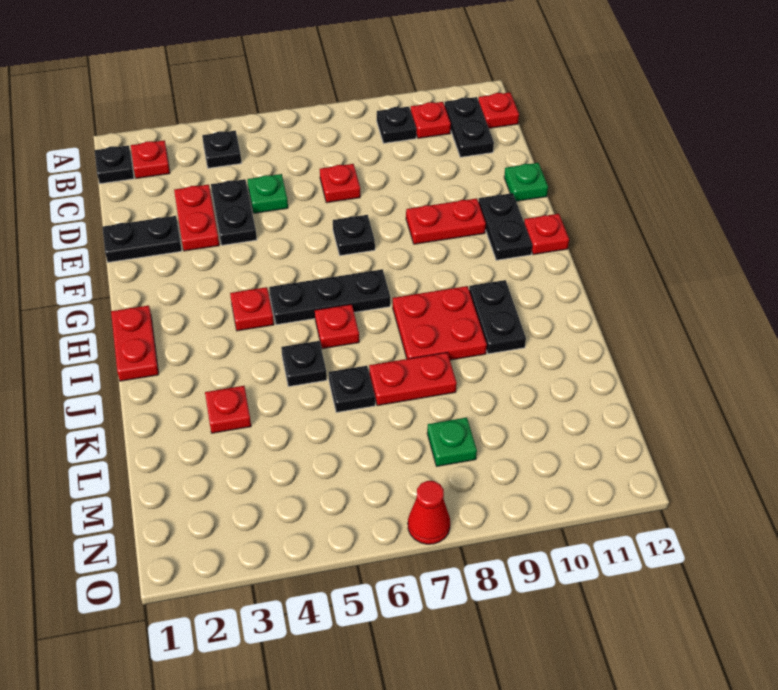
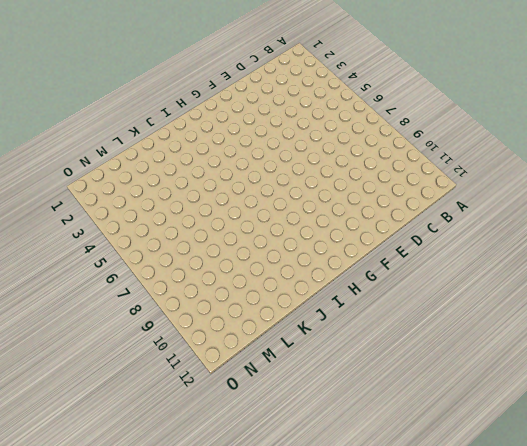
none -> black plate B1 level 1
none -> red plate B2 level 1
none -> black plate B4 level 1

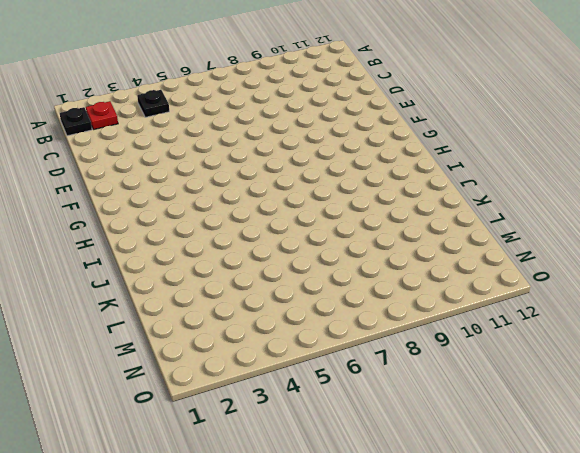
none -> black plate B9 level 1
none -> red plate B10 level 1
none -> black plate B11:C11 level 1

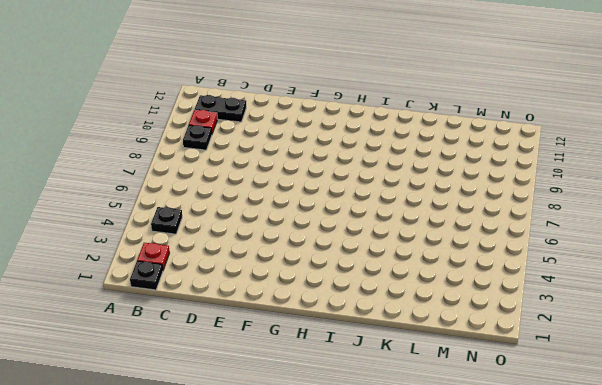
none -> red plate B12 level 1
none -> red plate D3:E3 level 1
none -> black plate D4:E4 level 1

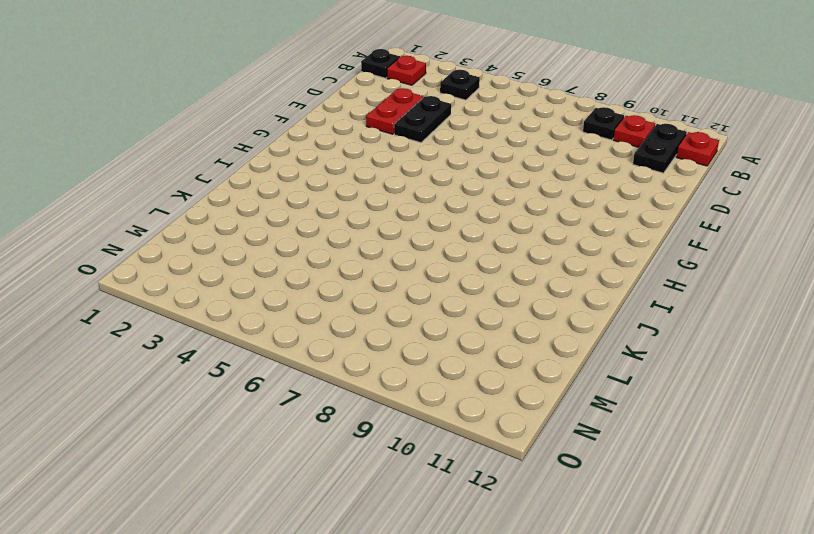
none -> green plate D5 level 1
none -> red plate D7 level 1
none -> black plate E1:E2 level 1

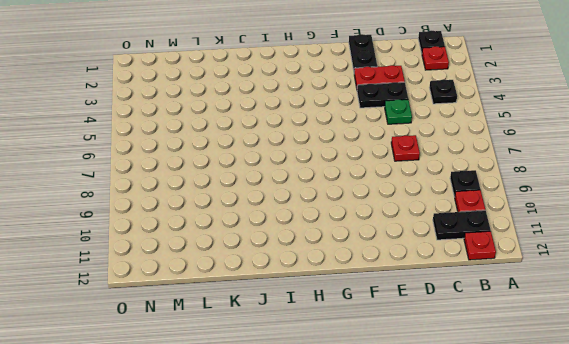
none -> green plate E12 level 1
none -> black plate F7 level 1
none -> red plate F9:F10 level 1

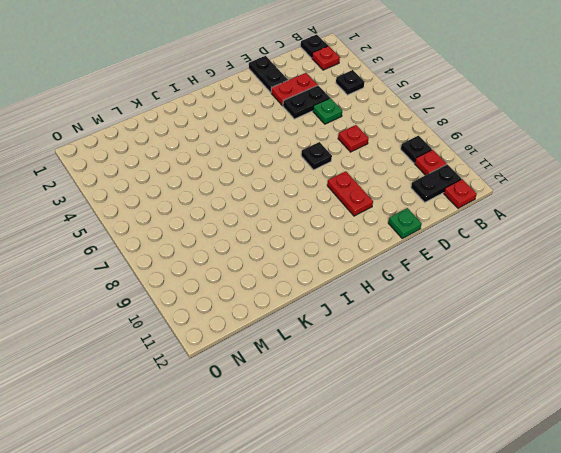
none -> black plate F11:G11 level 1
none -> red plate G12 level 1
none -> red plate H1:I1 level 1

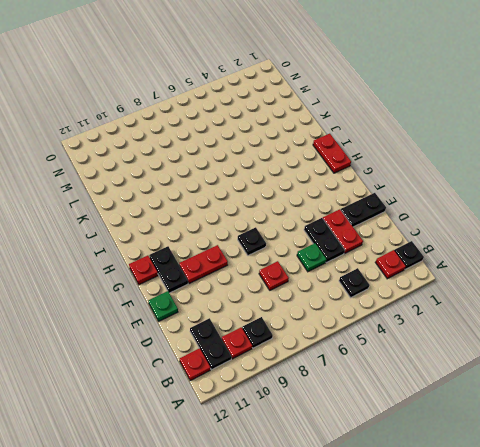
none -> red plate H4 level 1
none -> black plate H5:H7 level 1
none -> red plate I6 level 1

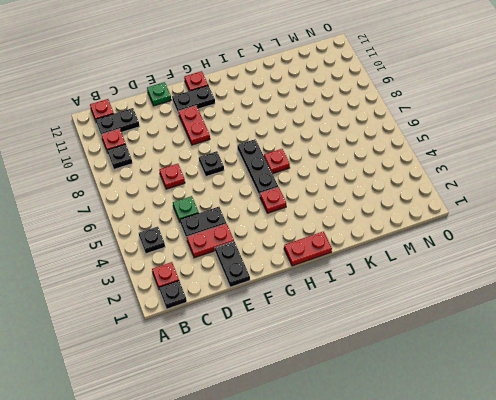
none -> red plate I8:J9 level 1
none -> black plate I10:J10 level 1
none -> black plate J5 level 1

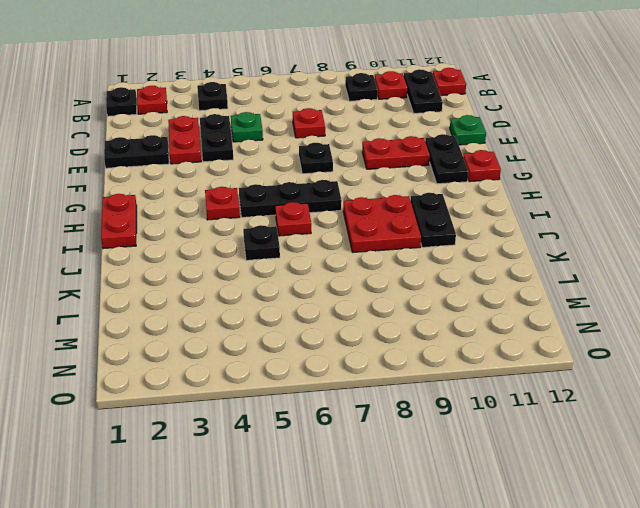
none -> red plate K3 level 1
none -> black plate K6 level 1
none -> red plate K7:K8 level 1

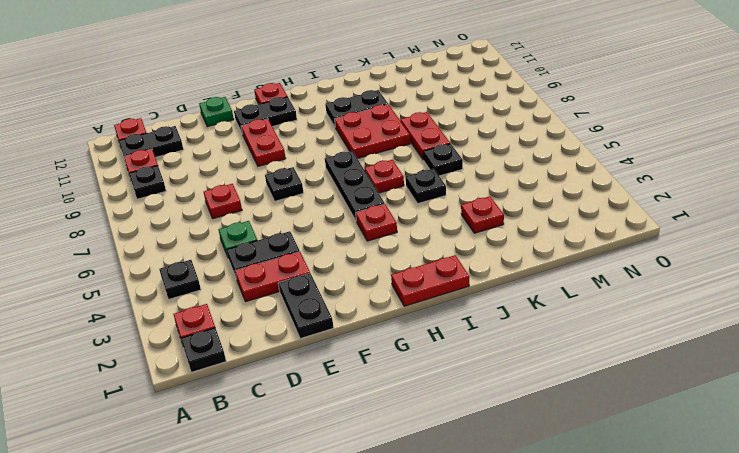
none -> green plate M8 level 1
none -> red cone O7 level 1

